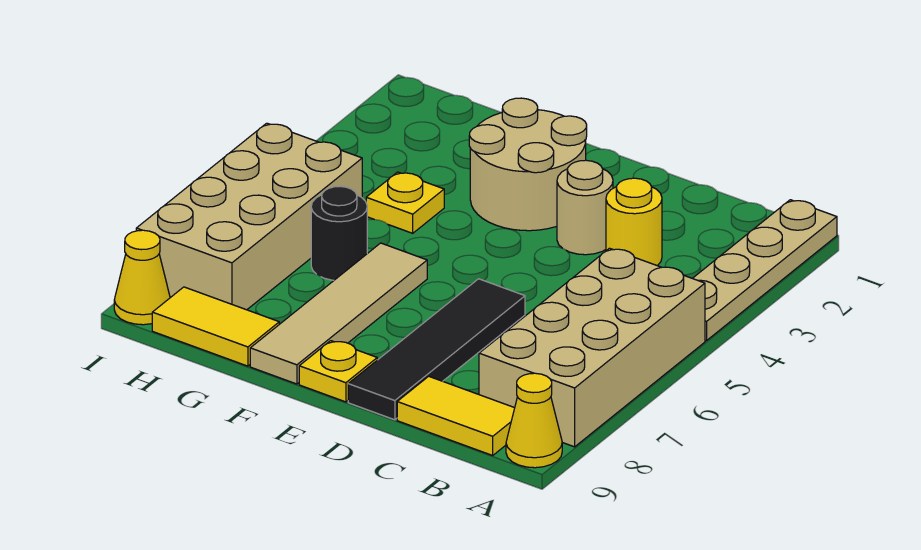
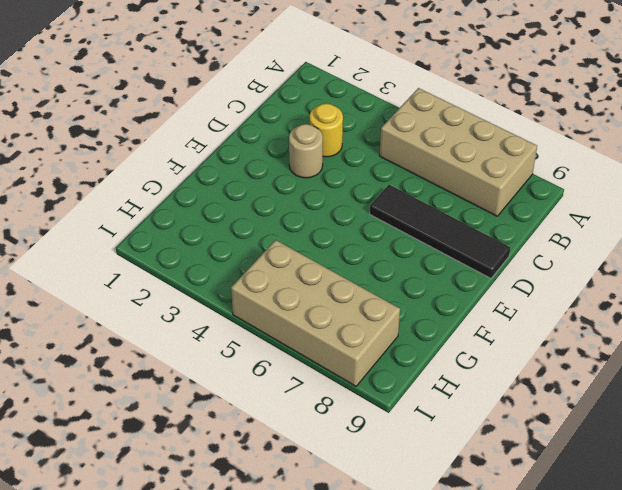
none -> tan plate A1:A4 level 1
none -> yellow cone A9 level 1
none -> yellow tile B9:C9 level 1

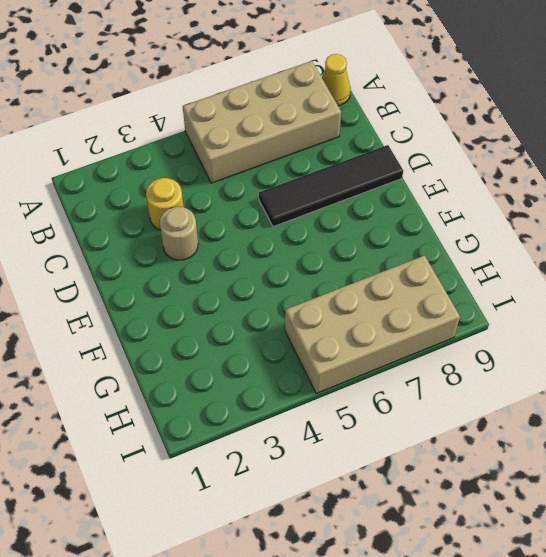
none -> tan plate A1:A4 level 1
none -> yellow tile B9:C9 level 1
none -> tan round brick E2:F3 level 1

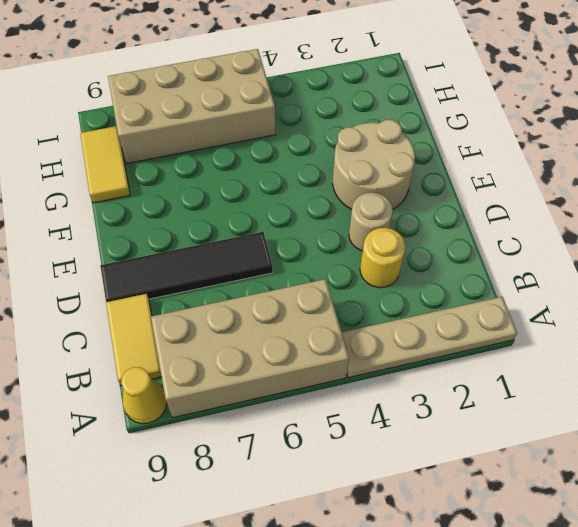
none -> yellow plate E9 level 1
none -> tan tile F6:F9 level 1
none -> yellow plate G4 level 1

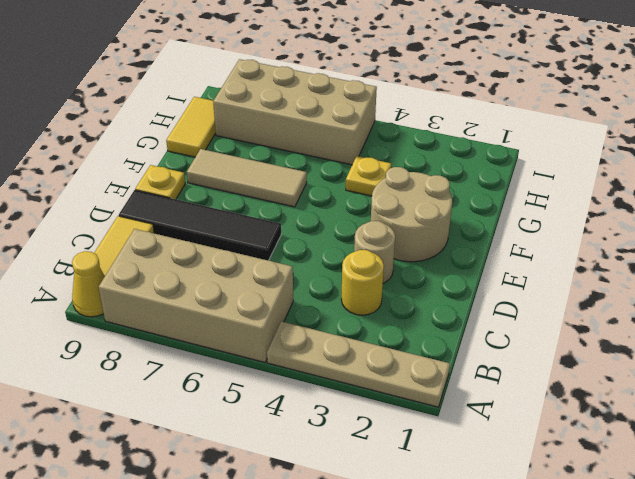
tan tile F6:F8 level 1 -> tan tile F6:F9 level 1
none -> black round brick G6 level 1
none -> yellow cone I9 level 1

